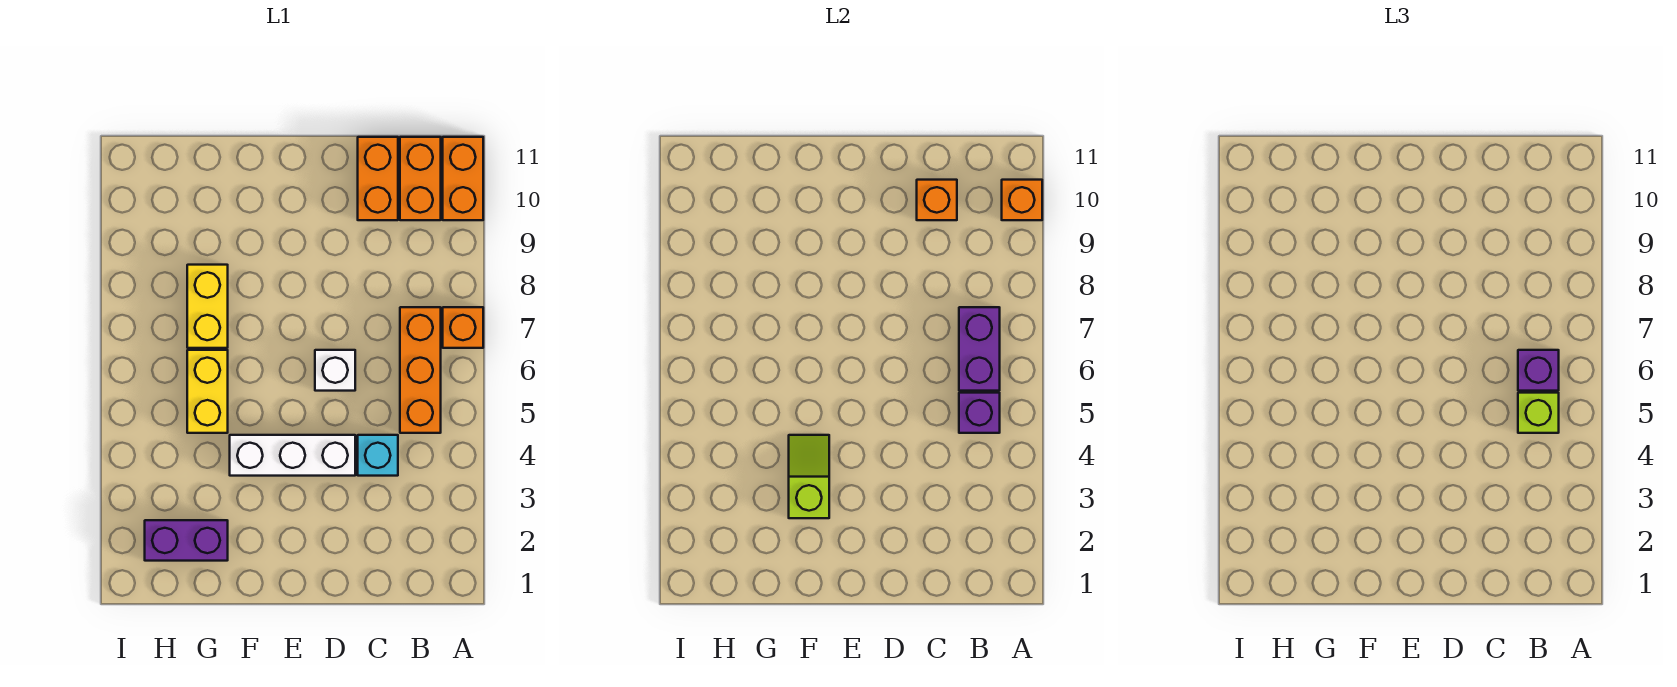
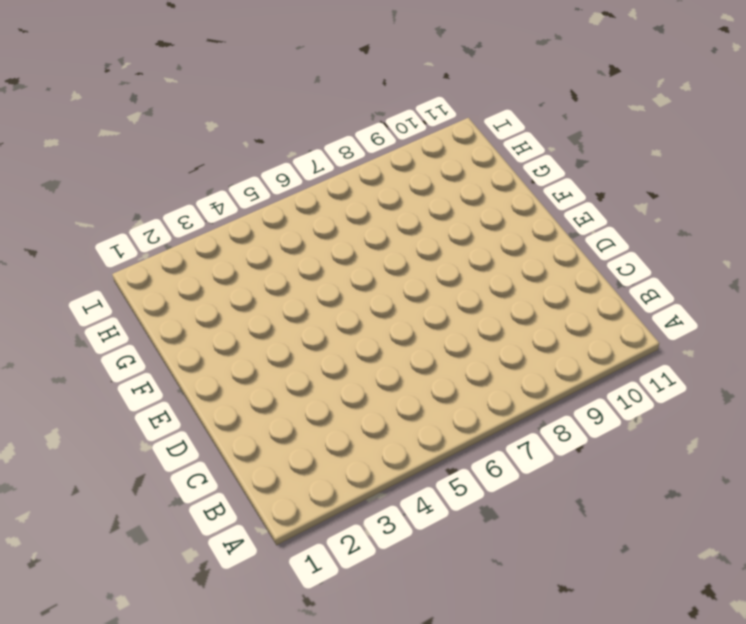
none -> orange brick A7 level 1
none -> orange brick A10:A11 level 1
none -> orange brick B5:B7 level 1

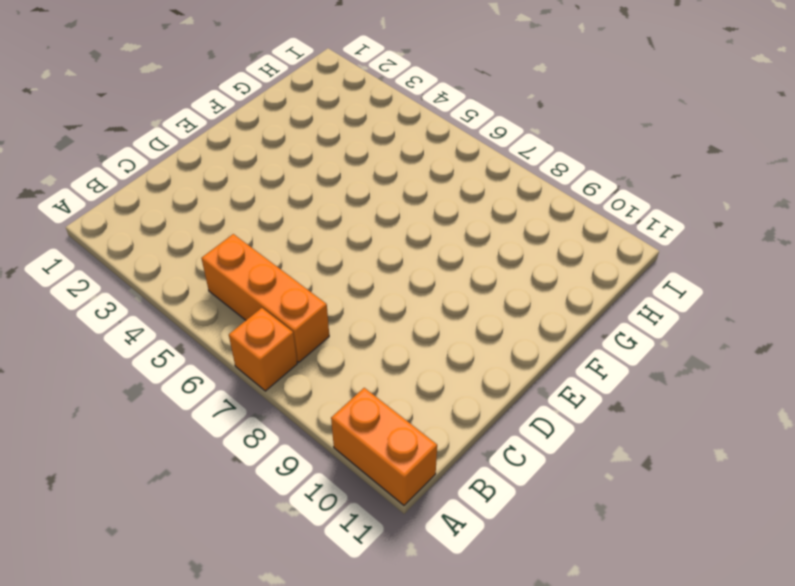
none -> orange brick B10:B11 level 1
none -> cyan brick C4 level 1
none -> orange brick C10:C11 level 1

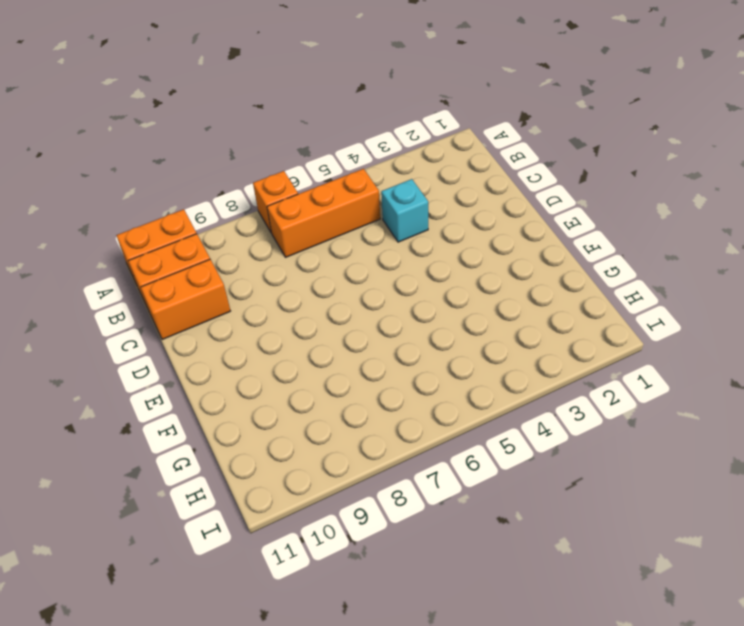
none -> white brick D4:F4 level 1
none -> white brick D6 level 1
none -> purple brick G2:H2 level 1

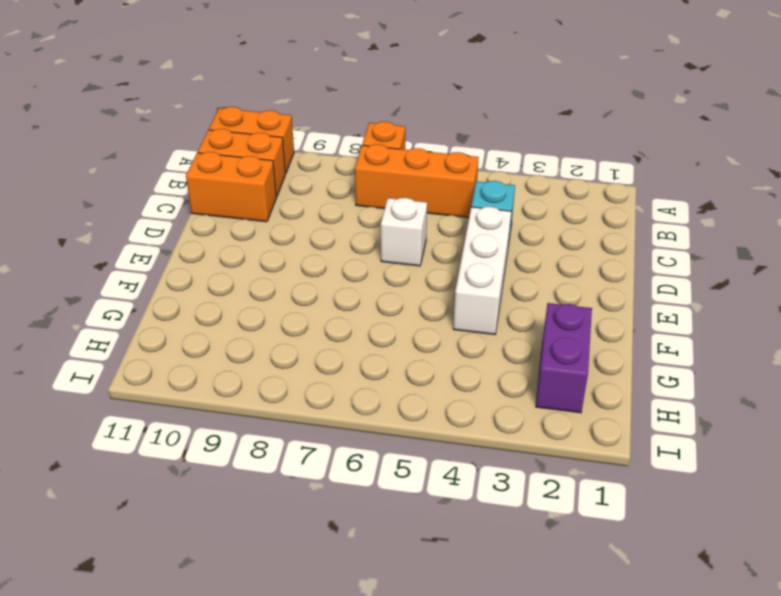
none -> yellow brick G5:G6 level 1
none -> yellow brick G7:G8 level 1
none -> orange brick A10 level 2

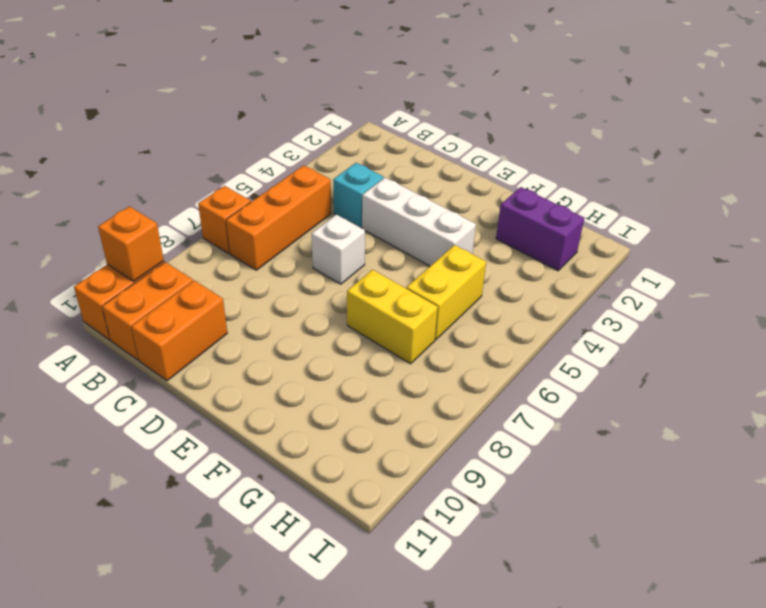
yellow brick F7:G7 level 1 -> yellow brick G7:G8 level 1
none -> purple brick B5 level 2
none -> purple brick B6:B7 level 2
none -> orange brick C10 level 2

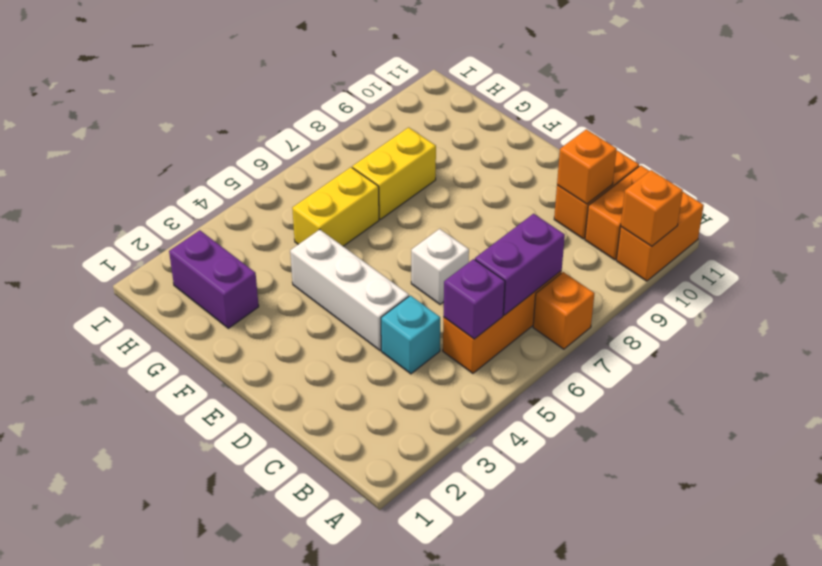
none -> lime slope F3:F4 level 2 top 3
none -> lime brick B5 level 3
none -> purple brick B6 level 3

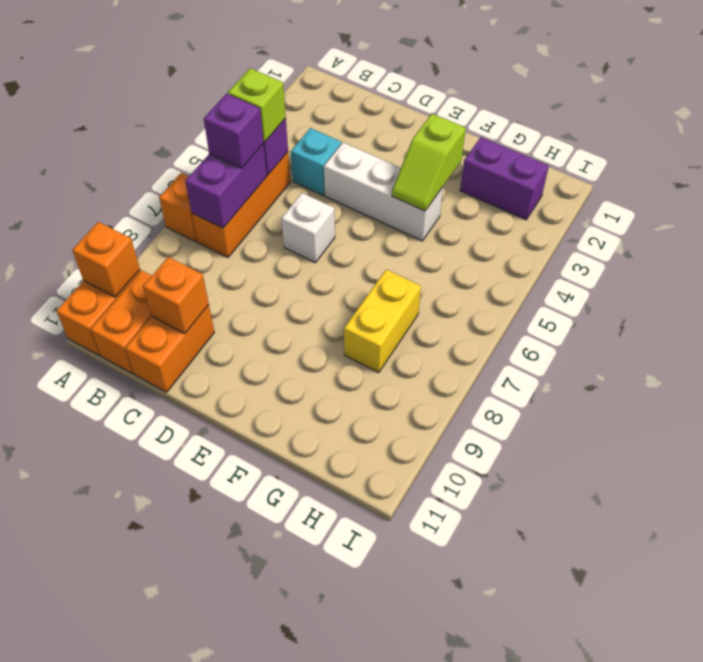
none -> yellow brick G5:G6 level 1

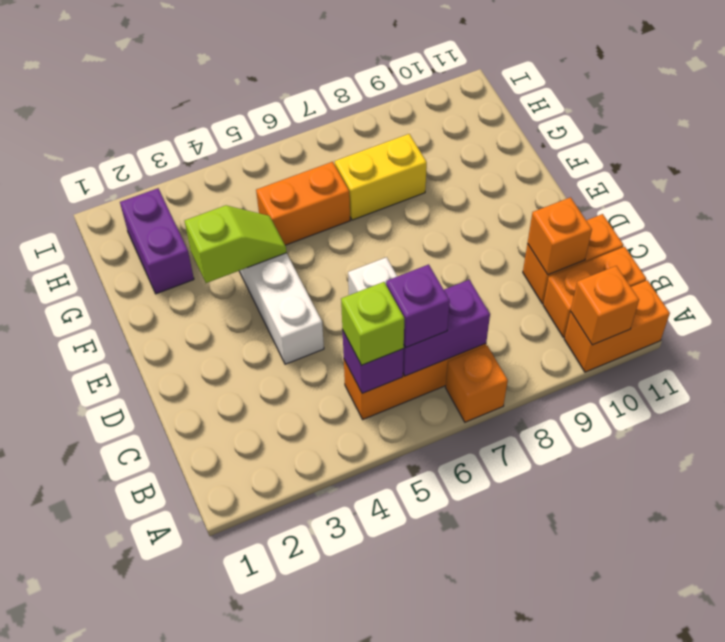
orange brick G5:G6 level 1 -> yellow brick G5:G6 level 1
none -> cyan brick C4 level 1

